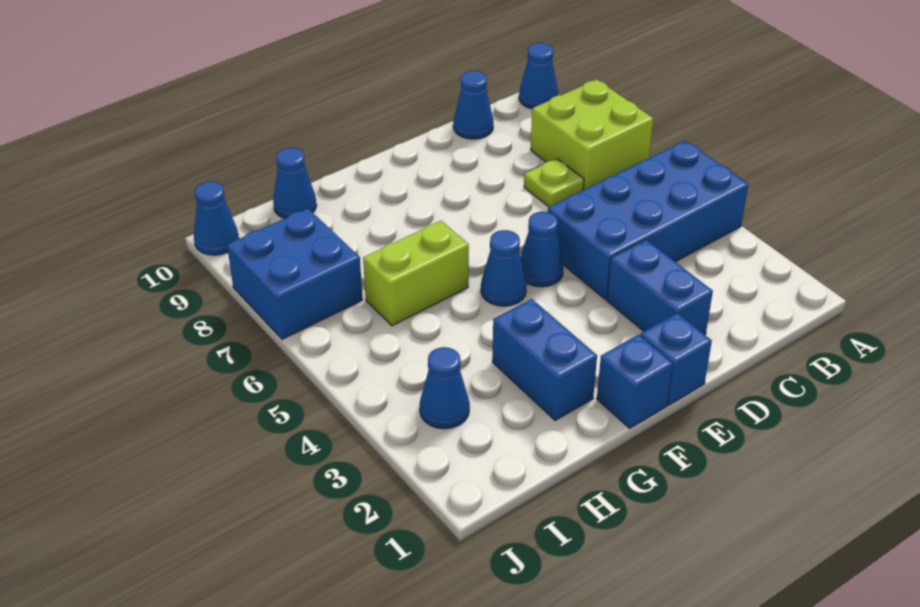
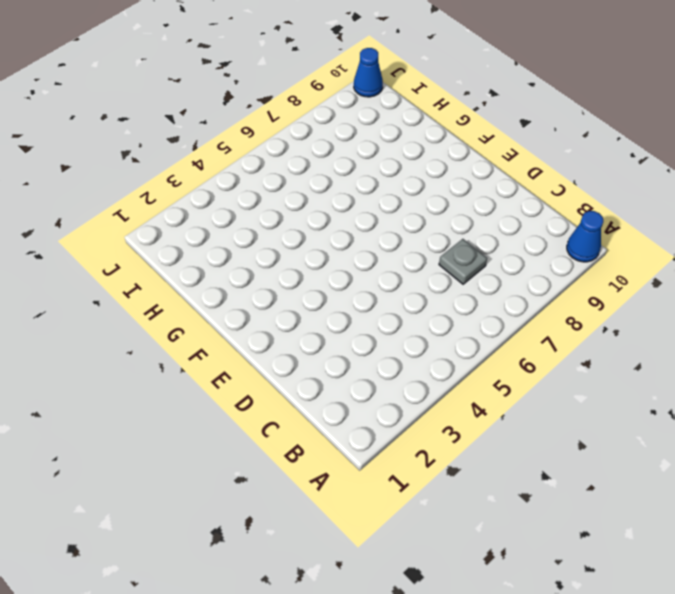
grey plate C7 level 1 -> lime plate C7 level 1
none -> blue brick A4:D5 level 1
none -> lime brick A7:B8 level 1
none -> blue cone C10 level 1

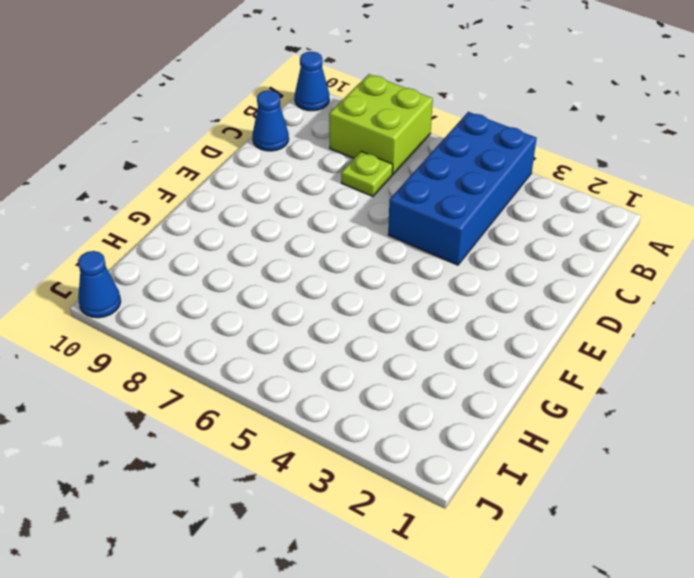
none -> blue brick D2:D3 level 1
none -> blue brick E1 level 1
none -> blue cone E5 level 1

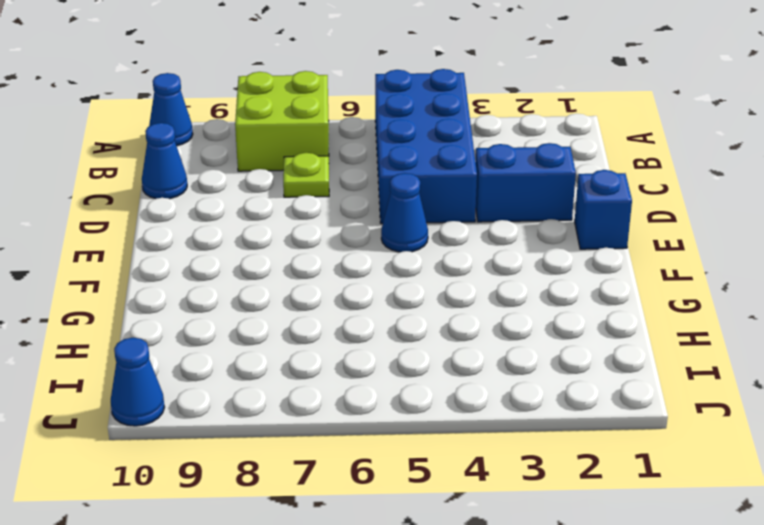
none -> blue brick F1 level 1
none -> blue cone F5 level 1
none -> blue brick G2:G3 level 1

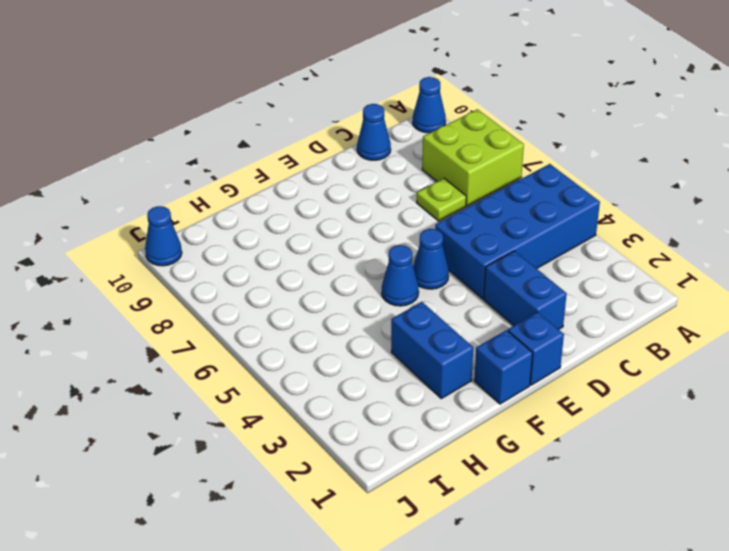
none -> lime brick G6:H6 level 1
none -> blue cone H10 level 1
none -> blue cone I3 level 1

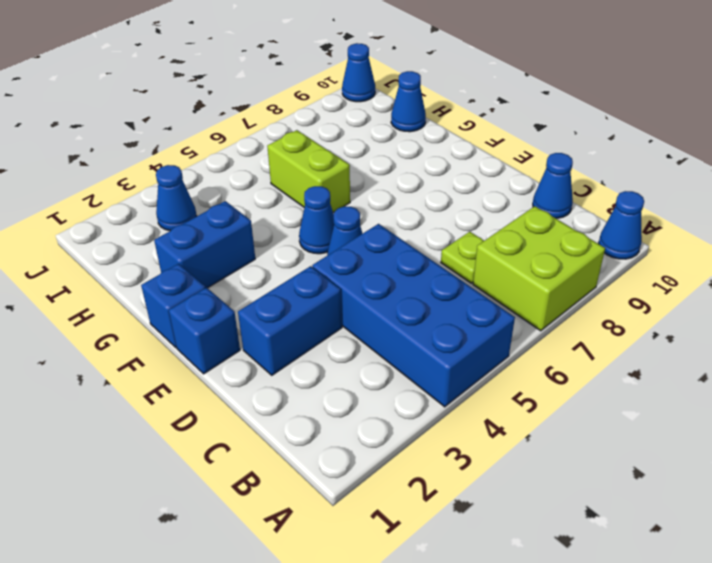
none -> blue brick I7:J8 level 1

